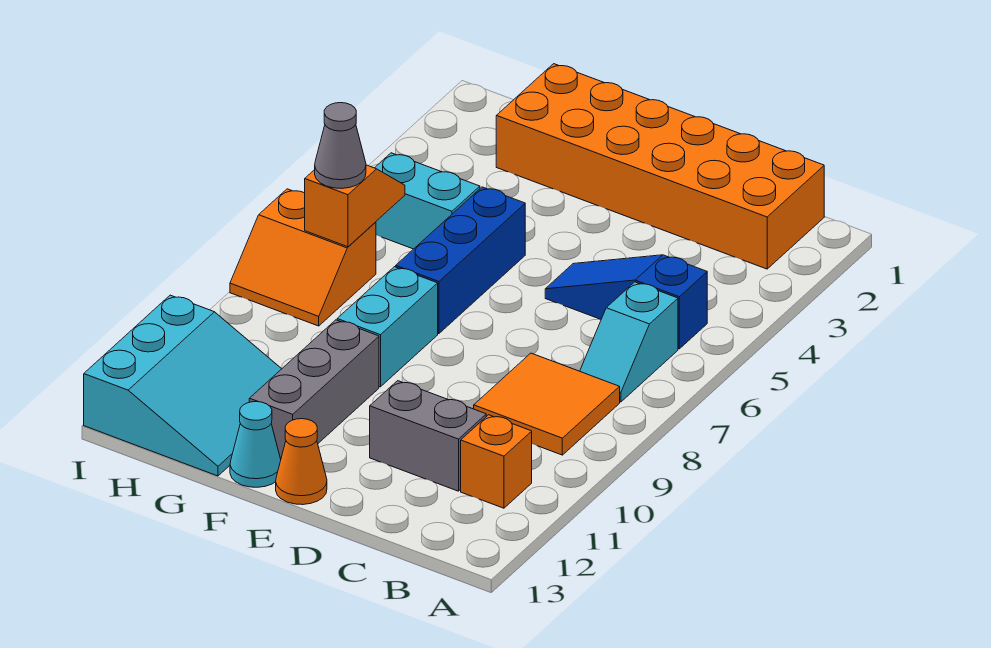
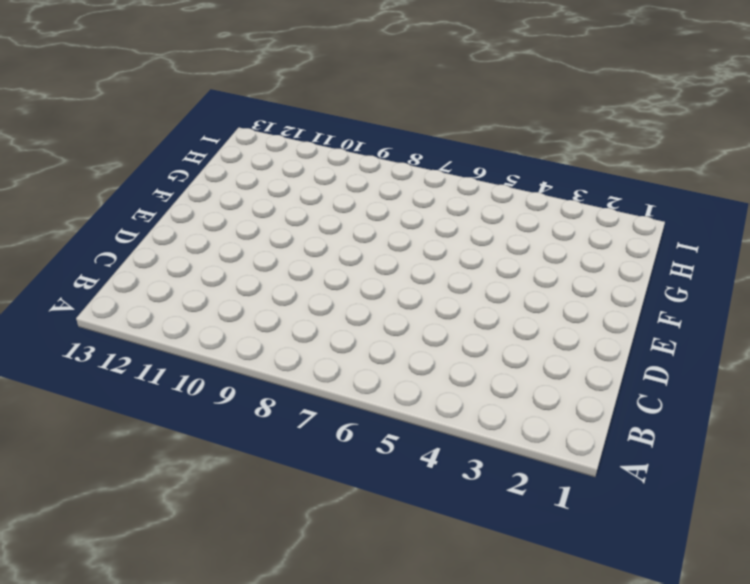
none -> orange brick B1:G2 level 1
none -> blue slope B5:D5 level 1 top B
none -> cyan slope B6:B7 level 1 top 6

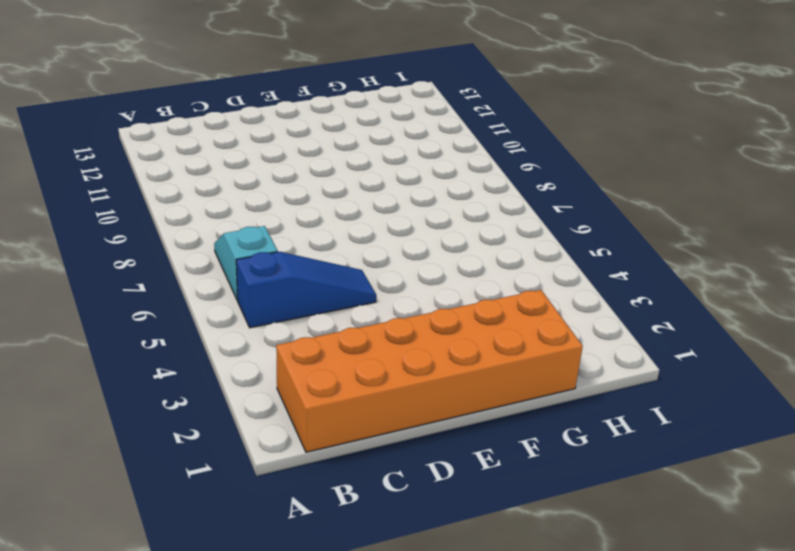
none -> orange tile B8:C9 level 1
none -> orange brick B11 level 1
none -> grey brick C11:D11 level 1

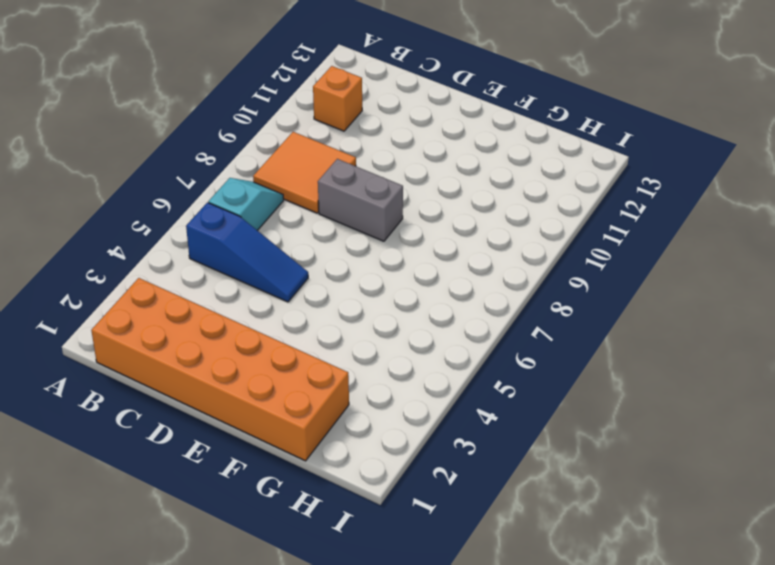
grey brick D8:E8 level 1 -> grey brick C11:D11 level 1
none -> orange cone E13 level 1
none -> blue brick F5:F7 level 1
none -> cyan brick F8:F9 level 1

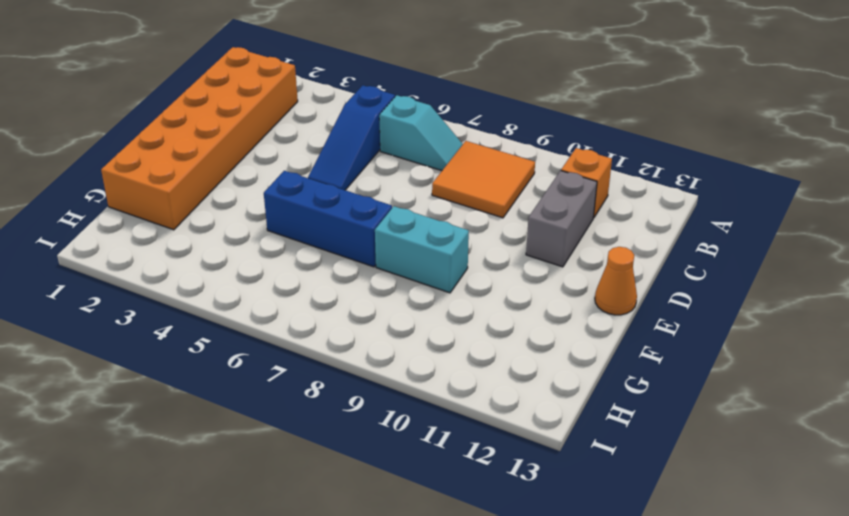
none -> grey brick F10:F12 level 1
none -> cyan cone F13 level 1
none -> cyan brick G5:H5 level 1

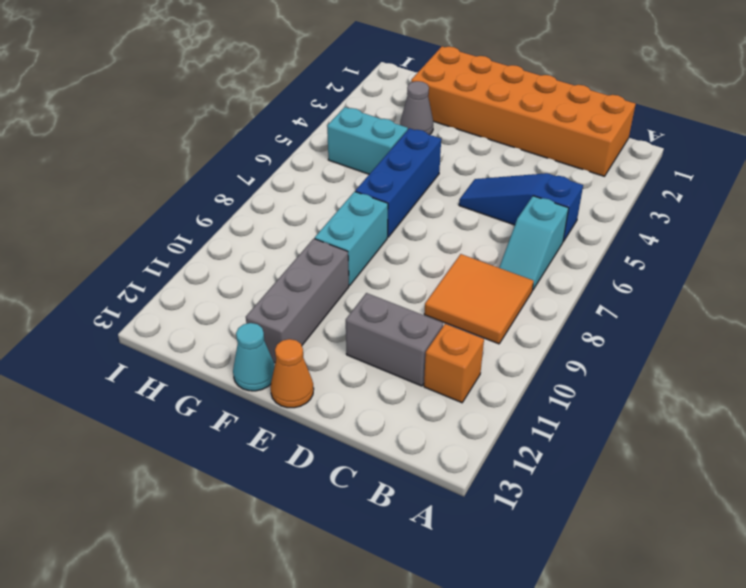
grey cone G3 level 1 -> grey cone H7 level 3
none -> cyan slope G11:I13 level 1 top I
none -> orange slope H7:I8 level 1 top 7
none -> orange slope H6:H7 level 2 top 7

